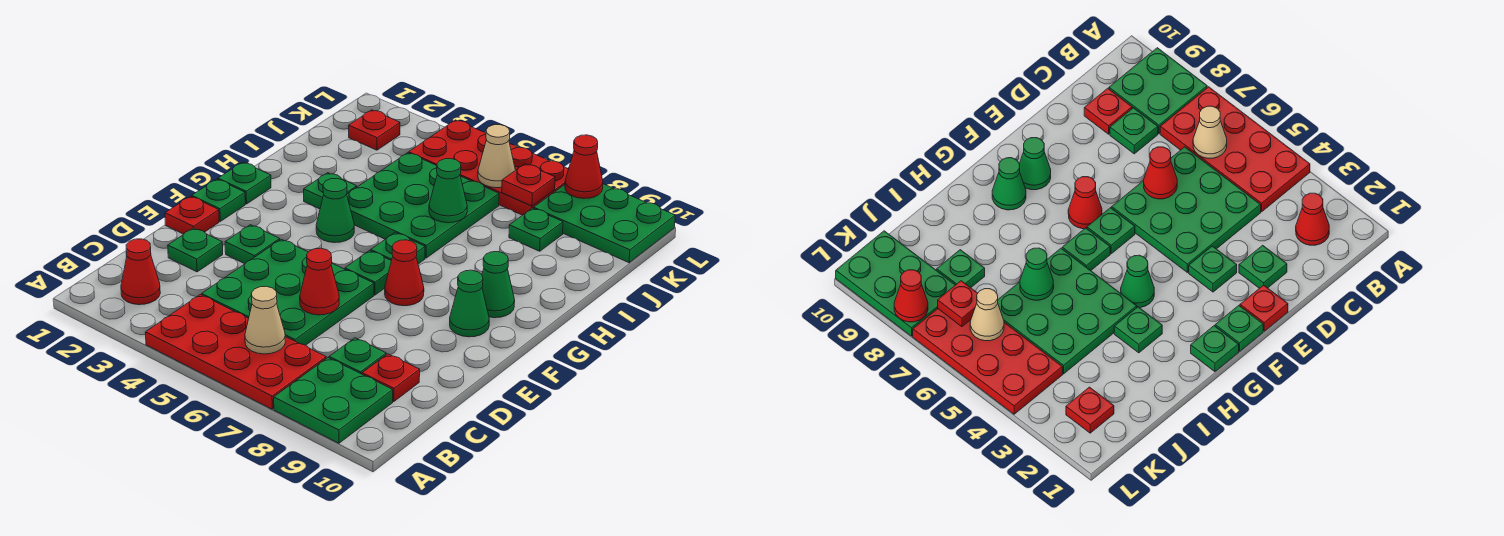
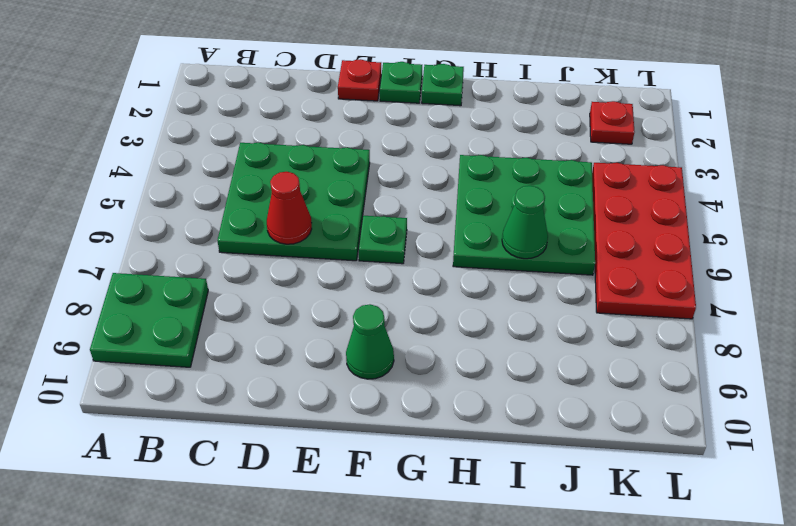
none -> red plate A4:B7 level 1
none -> red cone B2 level 1
none -> green plate C8 level 1

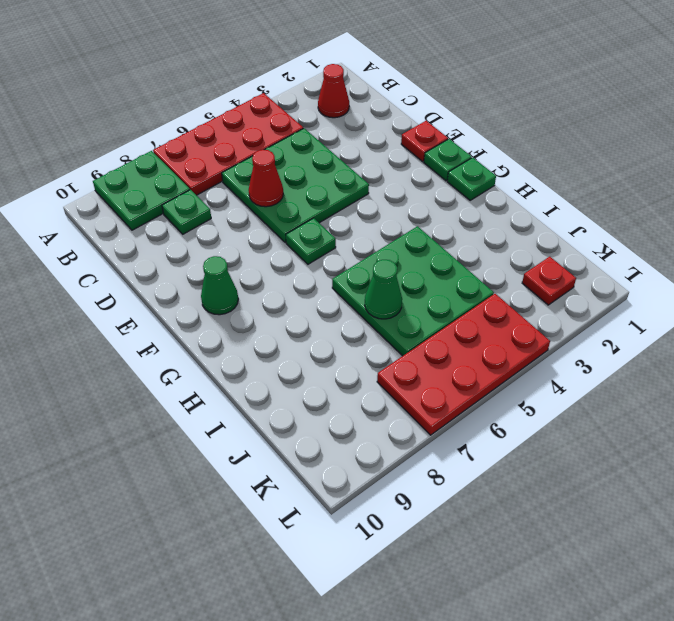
none -> red plate C9 level 1
none -> green plate D2 level 1
none -> green plate E3 level 1

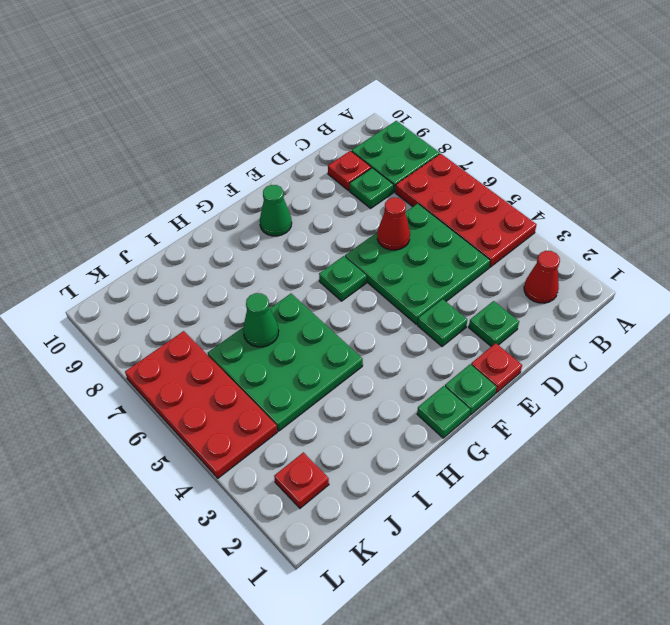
none -> red cone F7 level 1
none -> green cone G4 level 1
none -> green plate G6 level 1

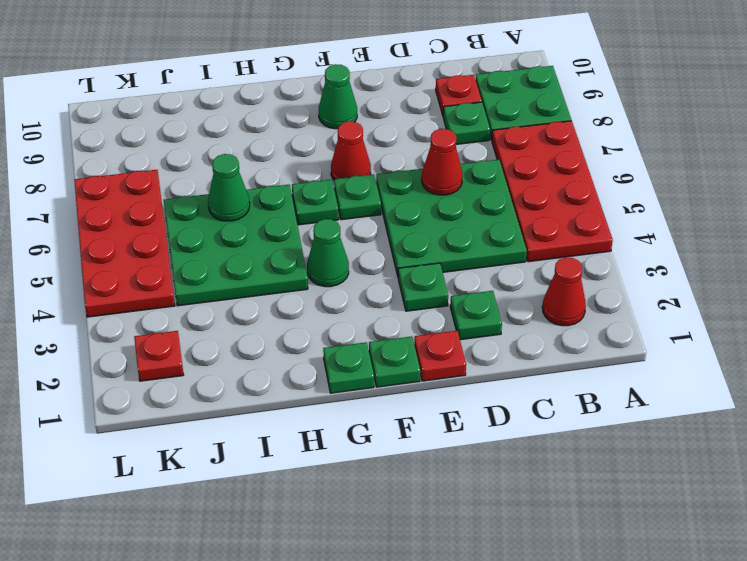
none -> green cone G9 level 1
none -> green plate H3 level 1
none -> green plate J8 level 1

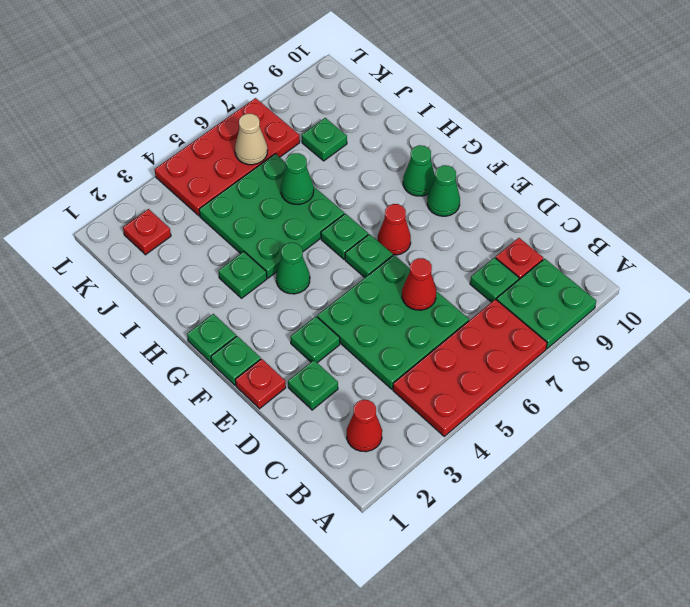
none -> green plate K8:L10 level 1
none -> tan cone B6 level 2
none -> red plate K7 level 2

